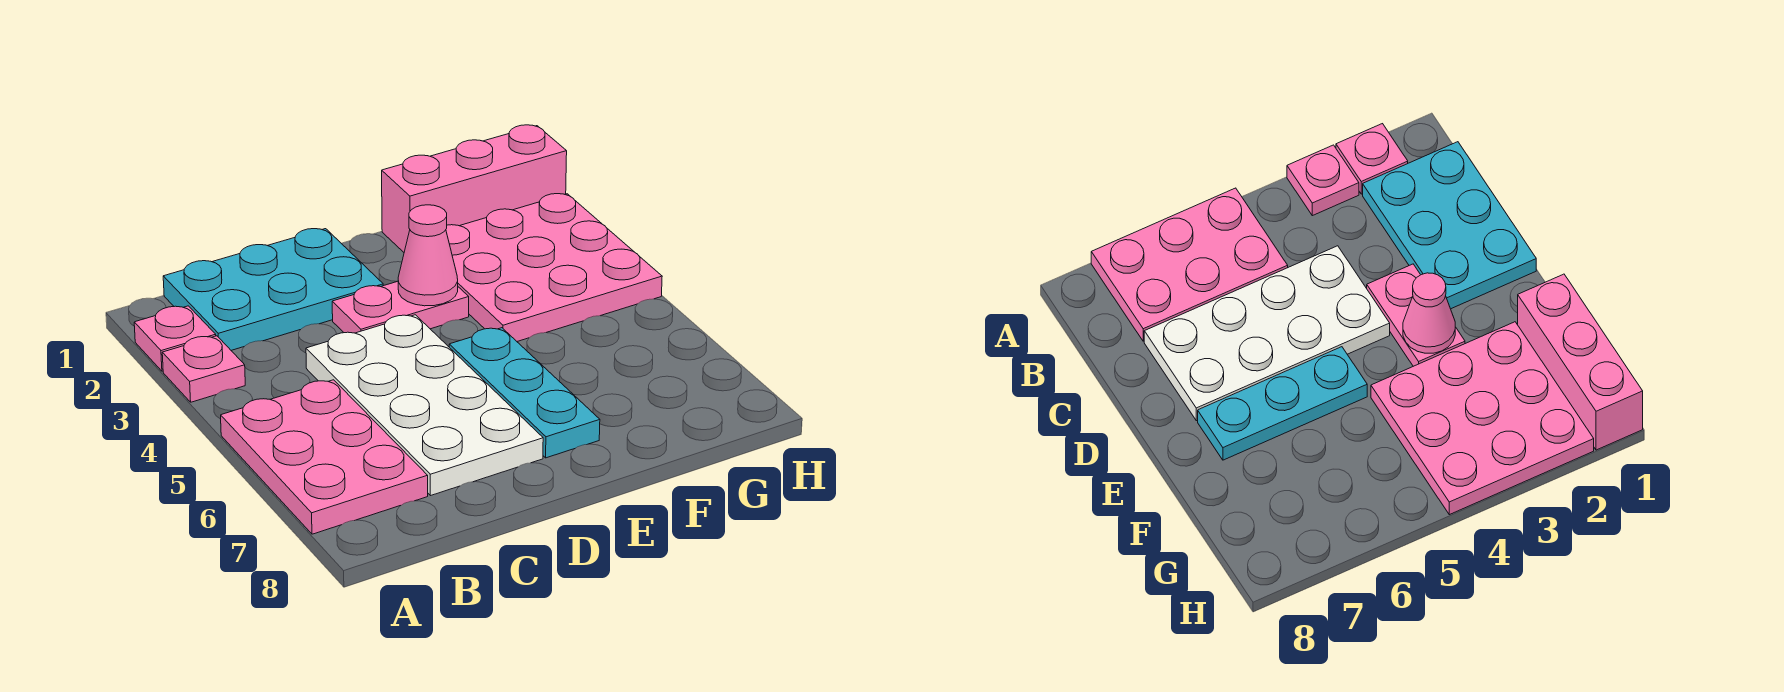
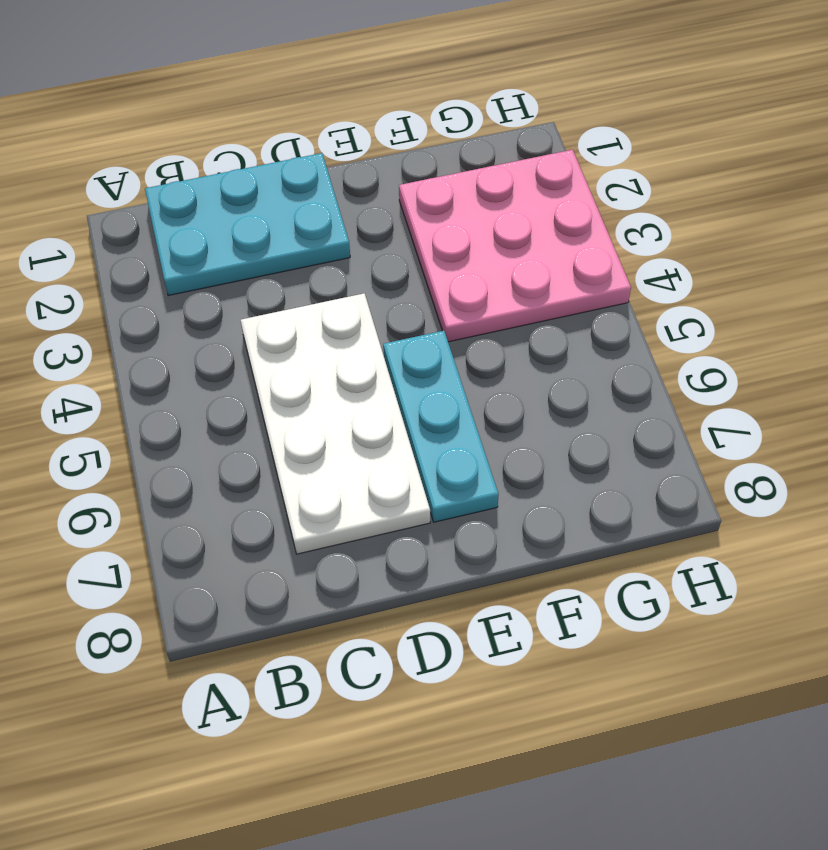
none -> pink plate A2 level 1
none -> pink plate A3 level 1

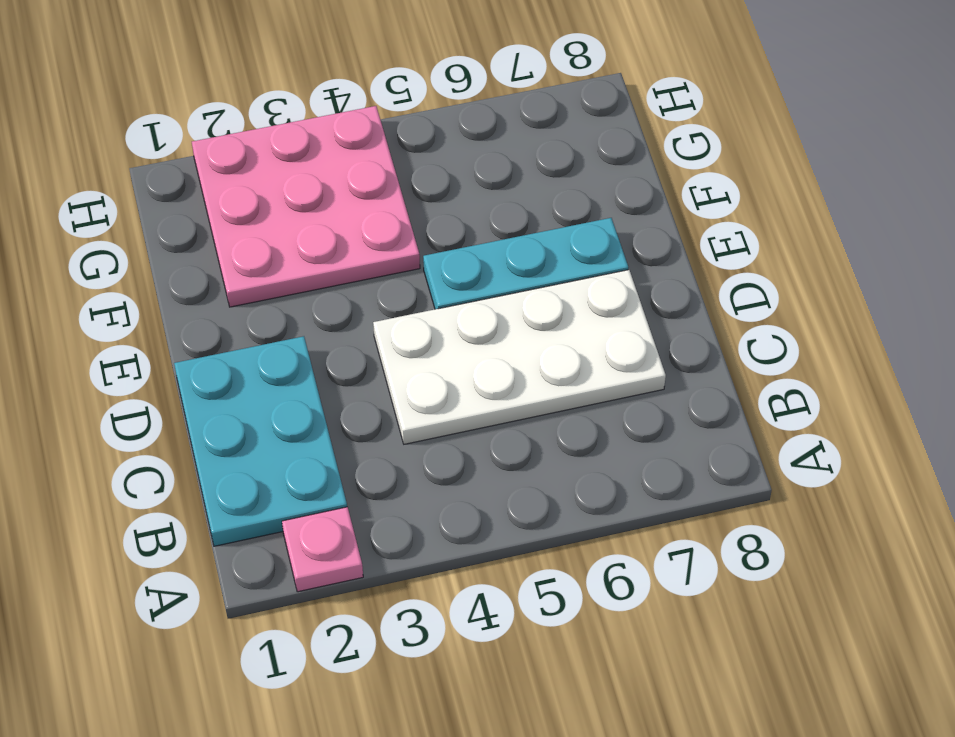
none -> pink plate A3 level 1
none -> pink plate A5:B7 level 1

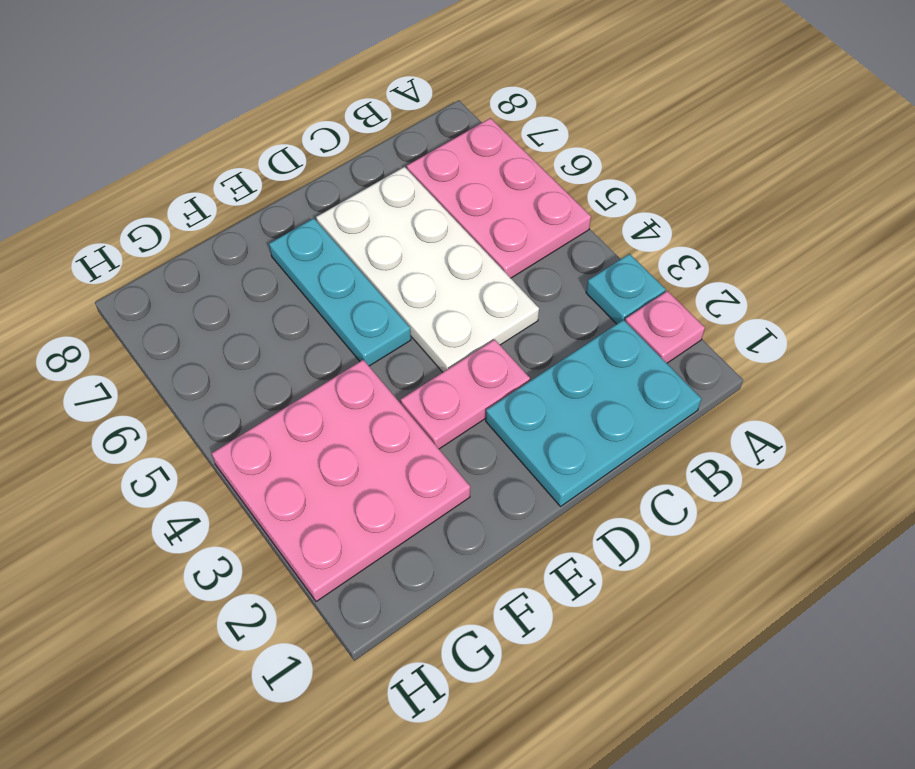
cyan plate A3 level 1 -> pink plate A3 level 1
none -> pink brick F1:H1 level 1
none -> pink cone E3 level 2

